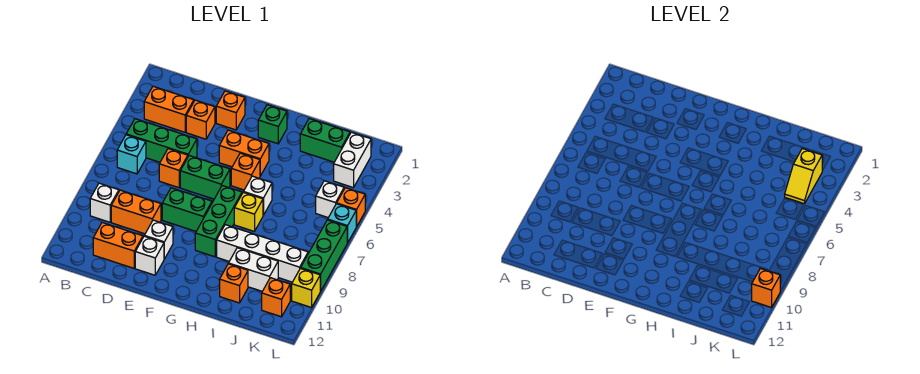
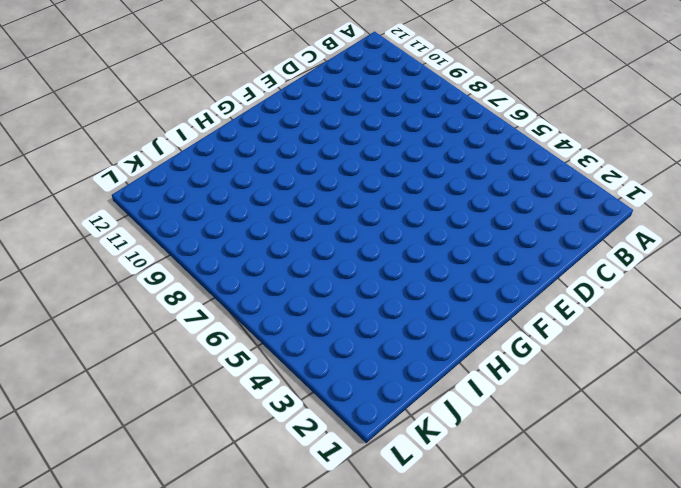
none -> orange brick B3:C3 level 1
none -> green brick B5:D5 level 1
none -> cyan brick B6 level 1
none -> white brick B9 level 1

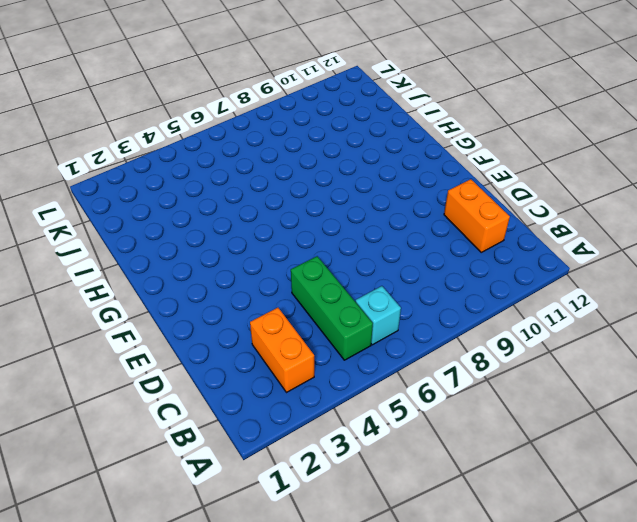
none -> white brick B9 level 1
none -> orange brick C9:D9 level 1
none -> orange brick D3 level 1
none -> orange brick D6 level 1

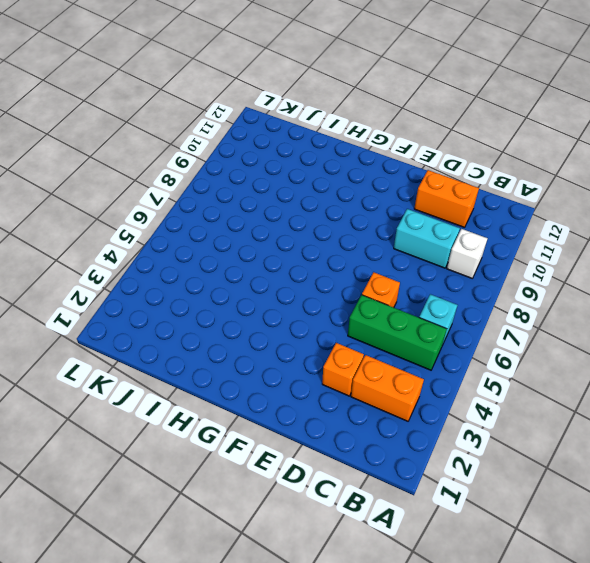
cyan brick C9:D9 level 1 -> orange brick C9:D9 level 1
none -> orange brick E2 level 1
none -> green brick E6:F6 level 1
none -> green brick E8:F8 level 1
none -> white brick E10 level 1

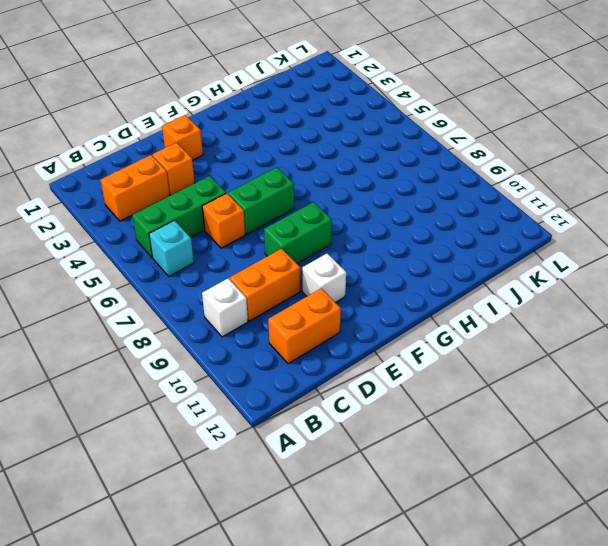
none -> white brick E11 level 1
none -> orange brick F4:G4 level 1
none -> green brick G2 level 1
none -> orange brick G5 level 1

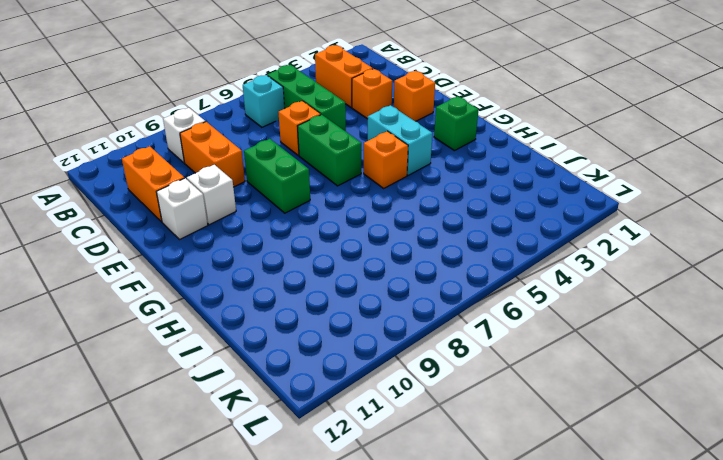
cyan brick F4:G4 level 1 -> orange brick F4:G4 level 1
none -> green brick G7:G9 level 1
none -> white brick H6 level 1
none -> yellow brick H7 level 1
none -> white brick H9:K9 level 1

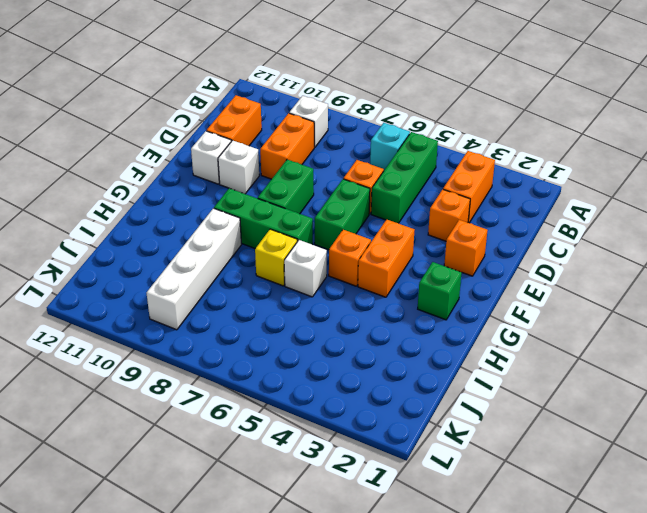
none -> green brick I2:J2 level 1
none -> white brick I10:J10 level 1
none -> orange brick I11 level 1
none -> white brick K2:K3 level 1

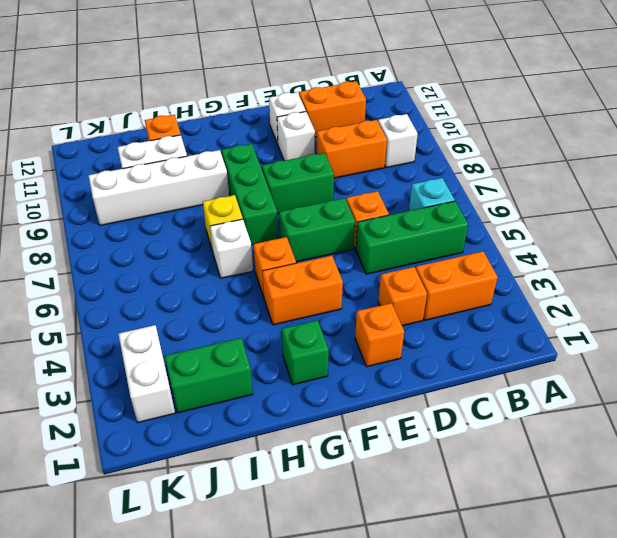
none -> white brick K5 level 1
none -> orange brick K11 level 1
none -> orange brick L5 level 1
none -> cyan brick L6 level 1

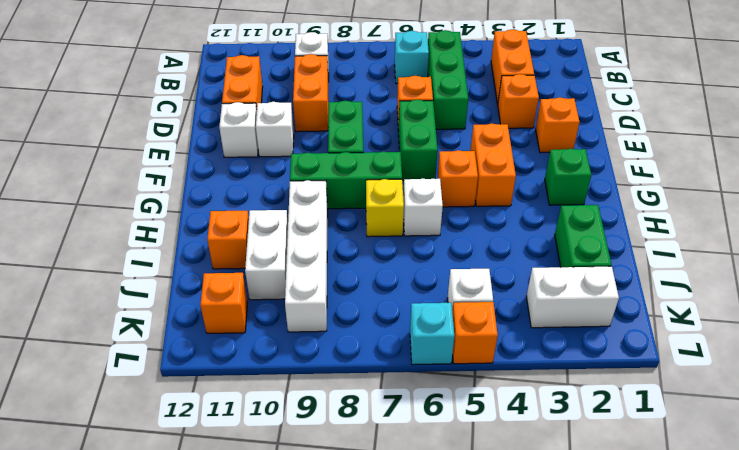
none -> green brick L7:L9 level 1
none -> yellow brick L10 level 1
none -> yellow slope K3:K4 level 2 top 3
none -> orange brick L10 level 2

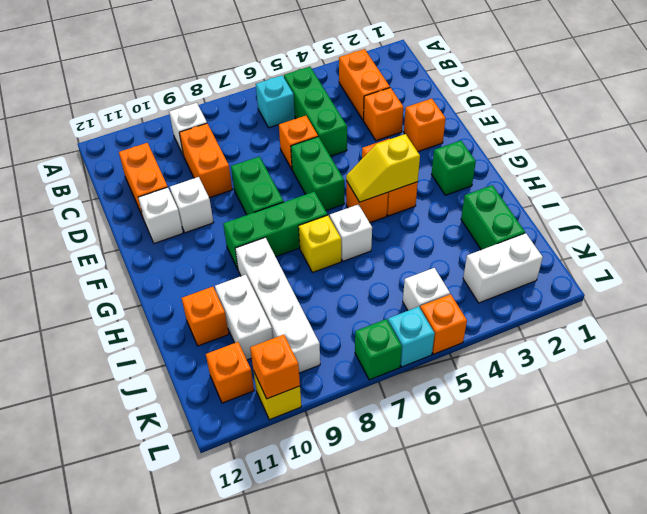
yellow slope G4:G5 level 2 top 4 -> yellow slope K3:K4 level 2 top 3
green brick L7 level 1 -> green brick L7:L9 level 1

